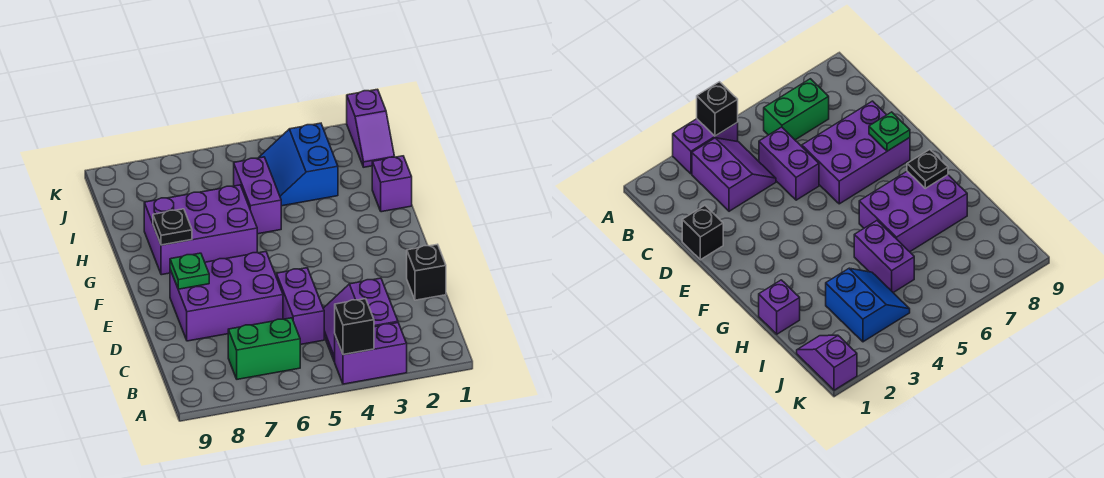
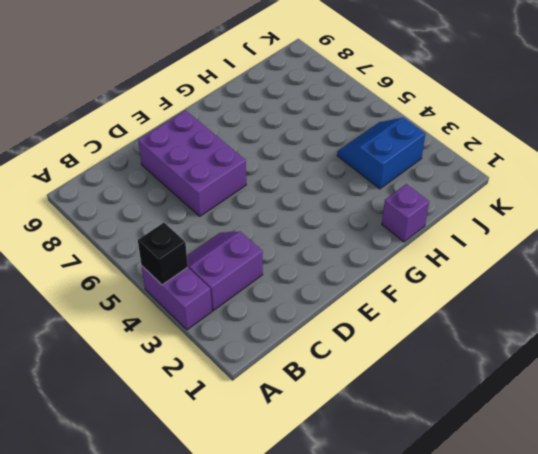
none -> green brick B6:B7 level 1
none -> purple brick C5:D5 level 1
none -> black brick D1 level 1

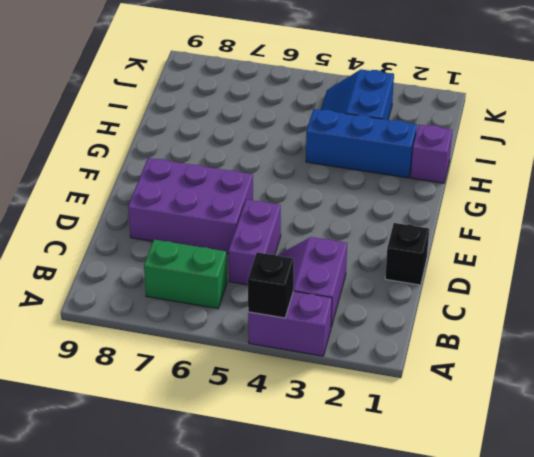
blue brick H2:H4 level 1 -> none
none -> purple brick G6:H8 level 1
none -> purple brick H5:I5 level 1
none -> purple slope J1:K1 level 1 top K

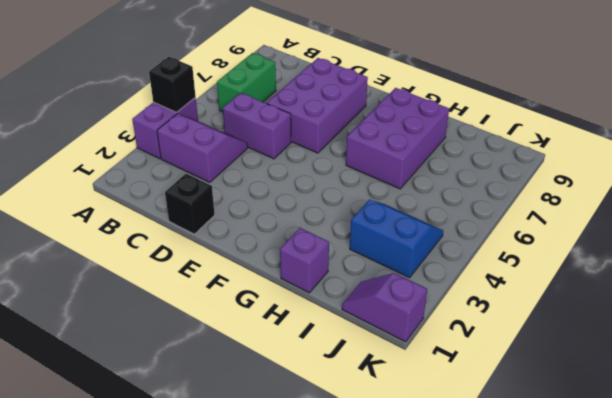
none -> purple brick H5:I5 level 1
none -> green plate E8 level 2
none -> black plate G8 level 2

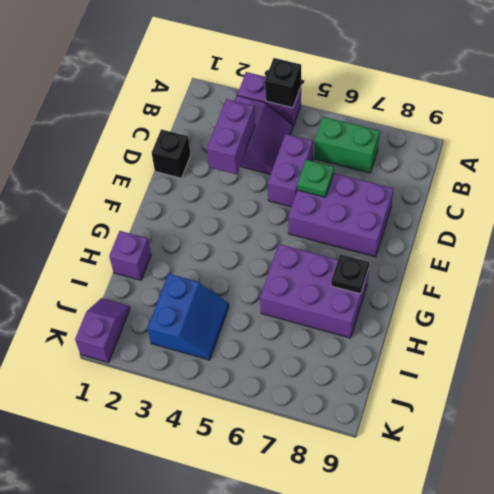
purple brick C3:D3 level 2 -> purple brick H5:I5 level 1
green plate D6 level 2 -> green plate E8 level 2

